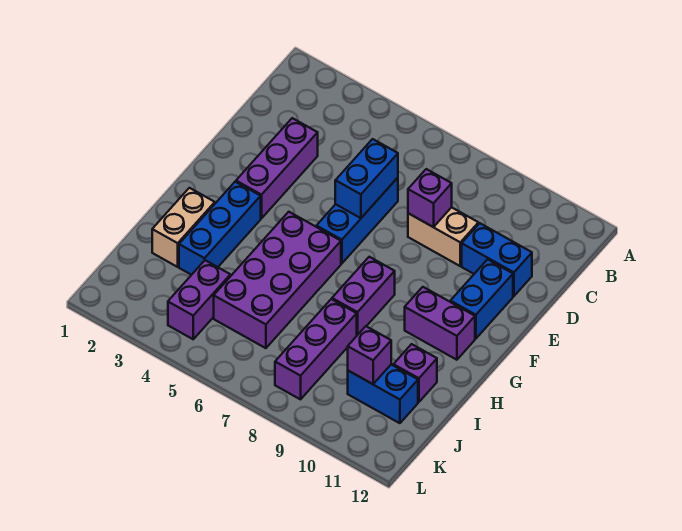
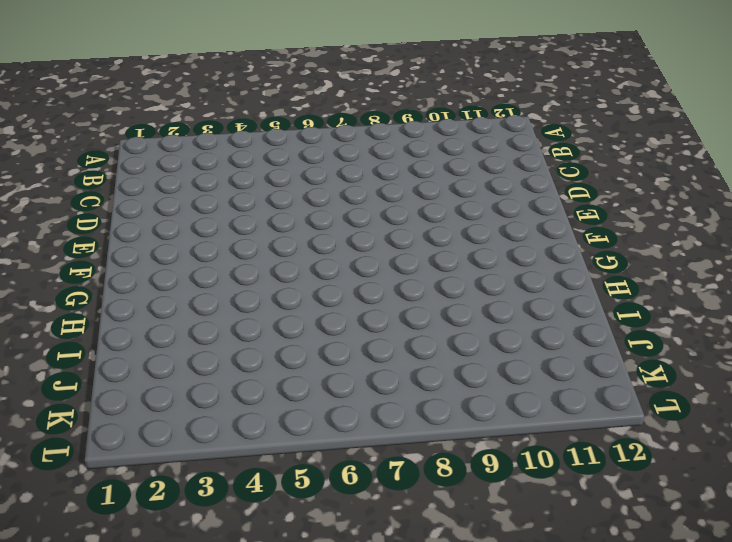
none -> purple brick D3:F3 level 1
none -> blue brick D6:F6 level 1
none -> tan brick D8:D9 level 1

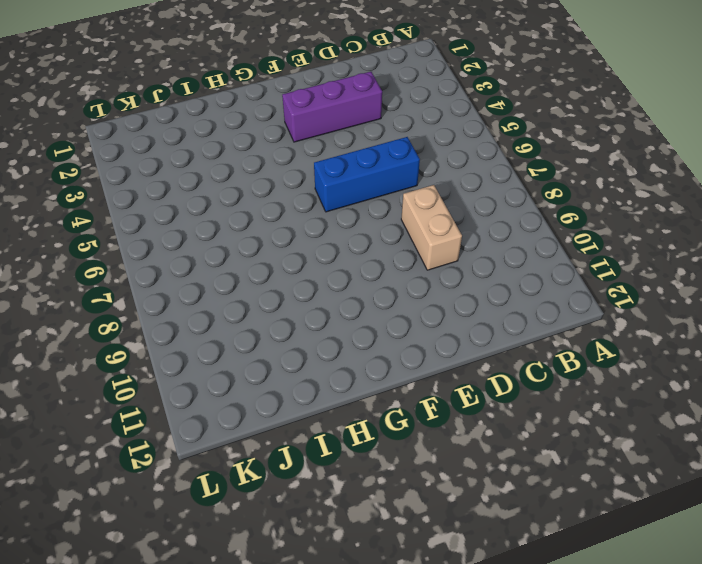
none -> blue brick D10:D11 level 1
none -> blue brick E11:F11 level 1
none -> blue brick G3:I3 level 1

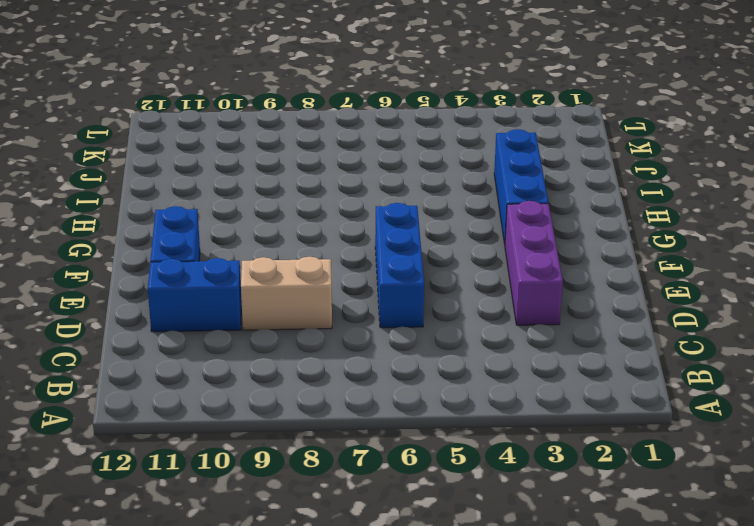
none -> purple brick G5:J6 level 1
none -> purple brick G8:H8 level 1
none -> purple brick G10:G11 level 1

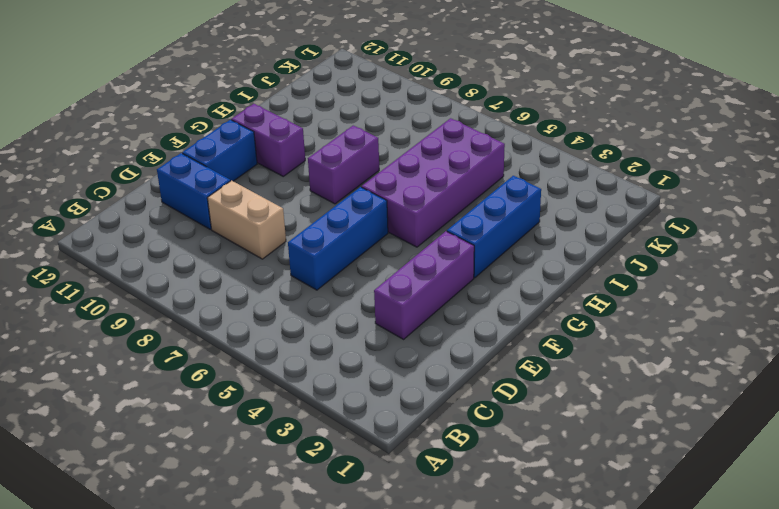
none -> tan brick H2:I2 level 1
none -> purple brick I8:K8 level 1
none -> purple brick I11 level 1

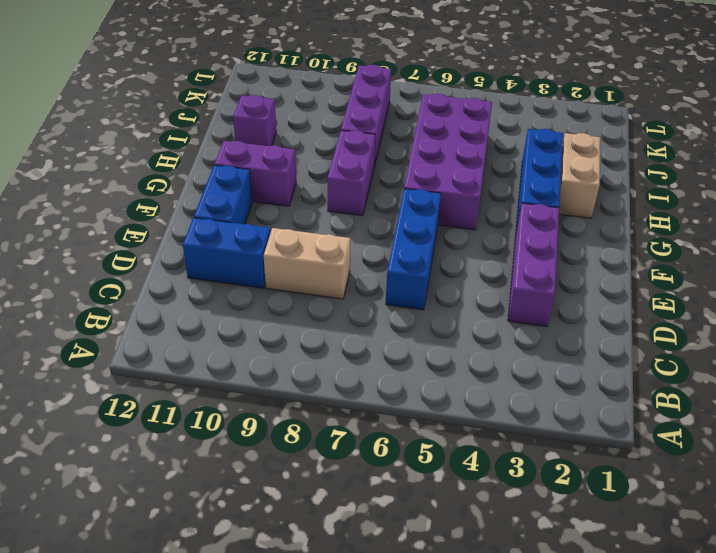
none -> purple brick J4:K4 level 1
none -> blue brick J10:J11 level 1
none -> blue brick D6:E6 level 2

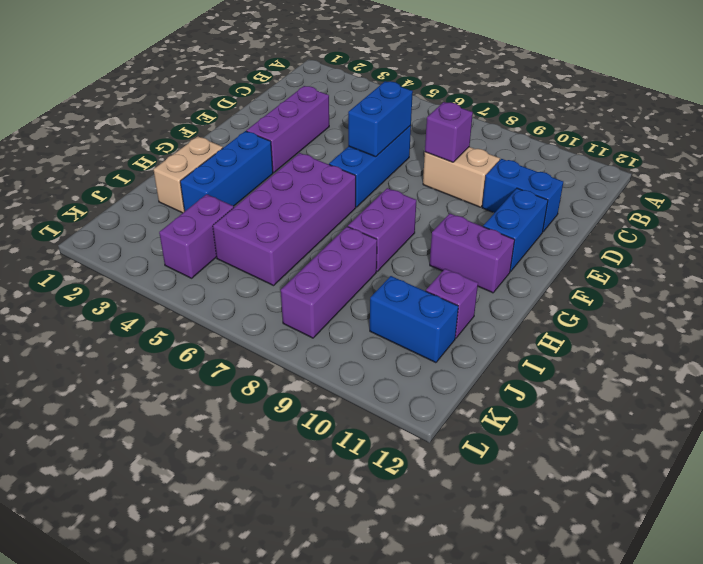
none -> purple brick J10 level 2

